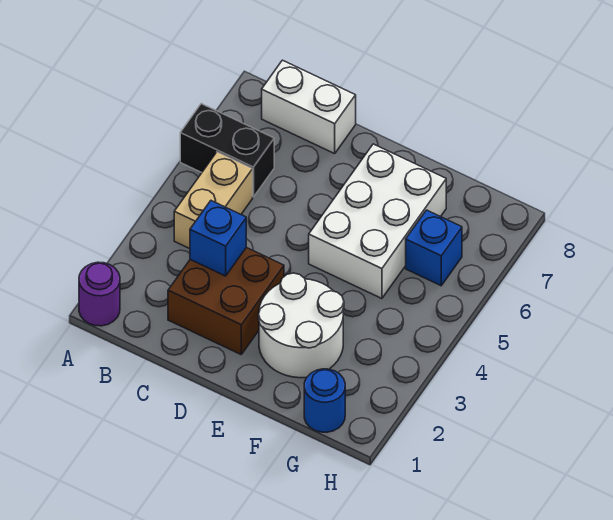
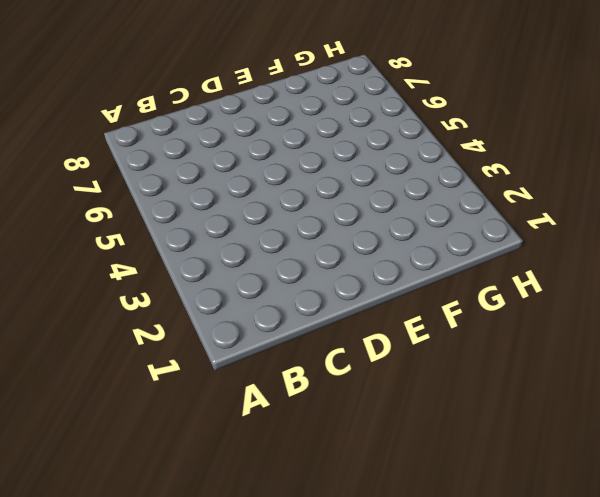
none -> purple round brick A1 level 1
none -> black brick A6:B6 level 1

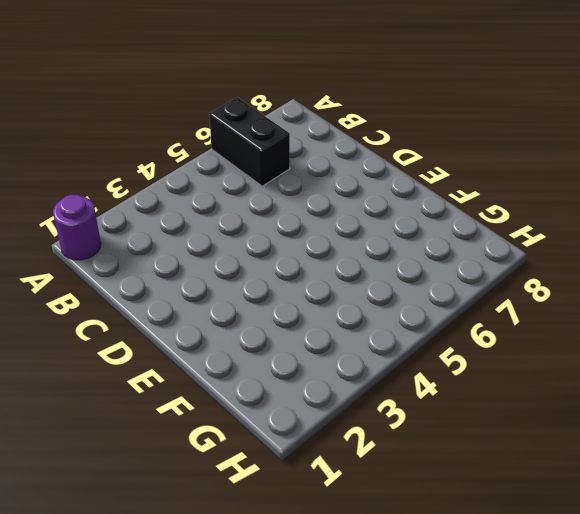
none -> tan brick B4:B5 level 1
none -> white brick B8:C8 level 1

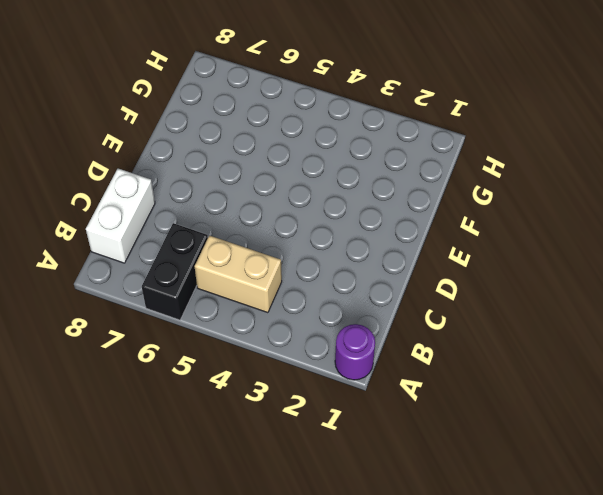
none -> brown brick C2:D3 level 1
none -> white round brick E2:F3 level 1

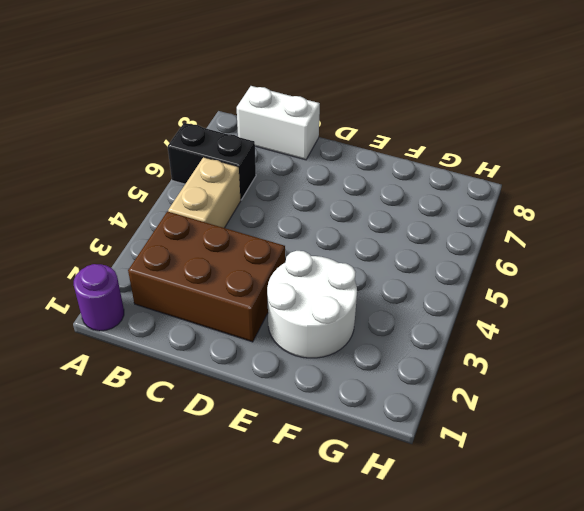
brown brick B2:D3 level 1 -> brown brick C2:D3 level 1
none -> white brick E5:F7 level 1
none -> blue round brick G1 level 1

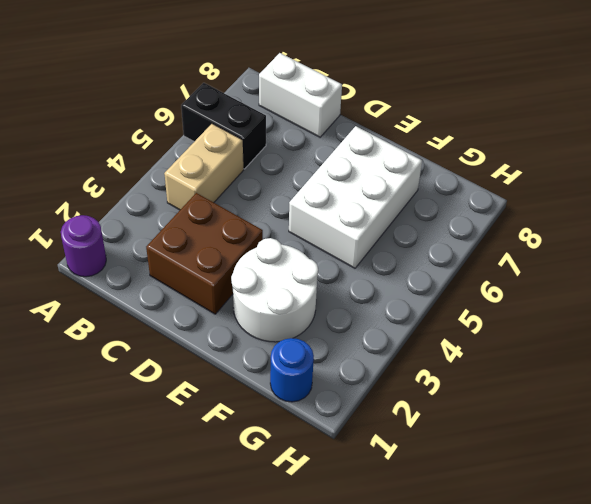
none -> blue brick G6 level 1
none -> blue brick C3 level 2

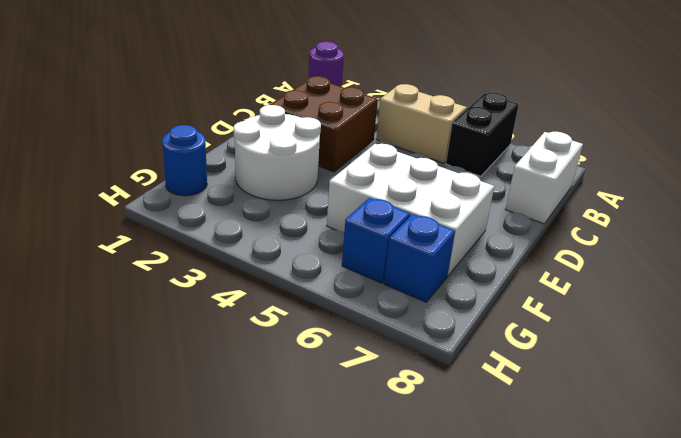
blue brick G7 level 1 -> blue brick C3 level 2

